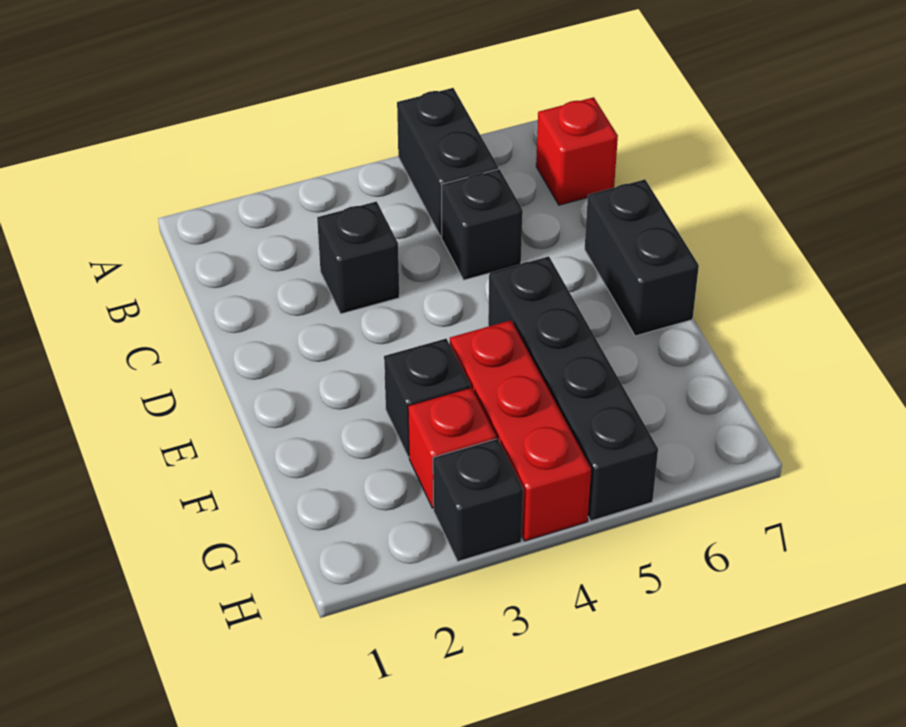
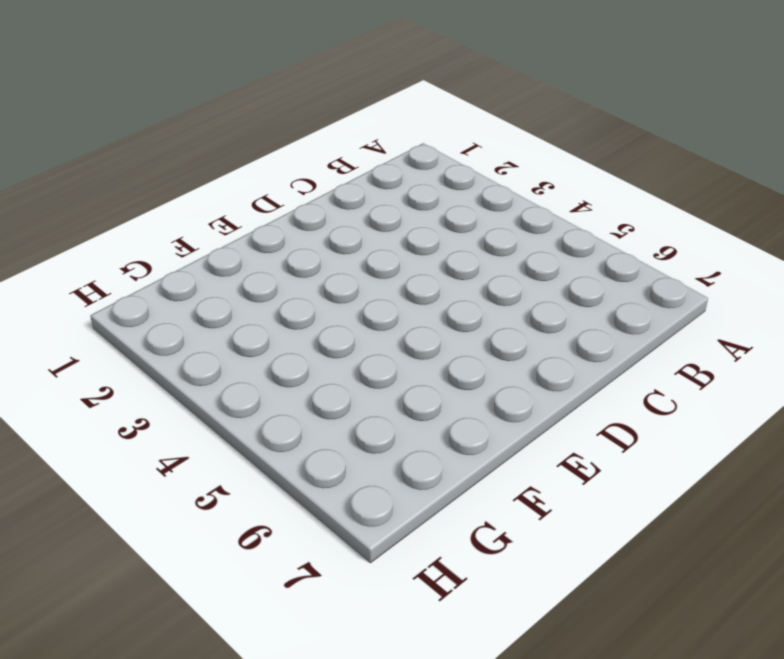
none -> black brick A5:B5 level 1
none -> red brick B7 level 1

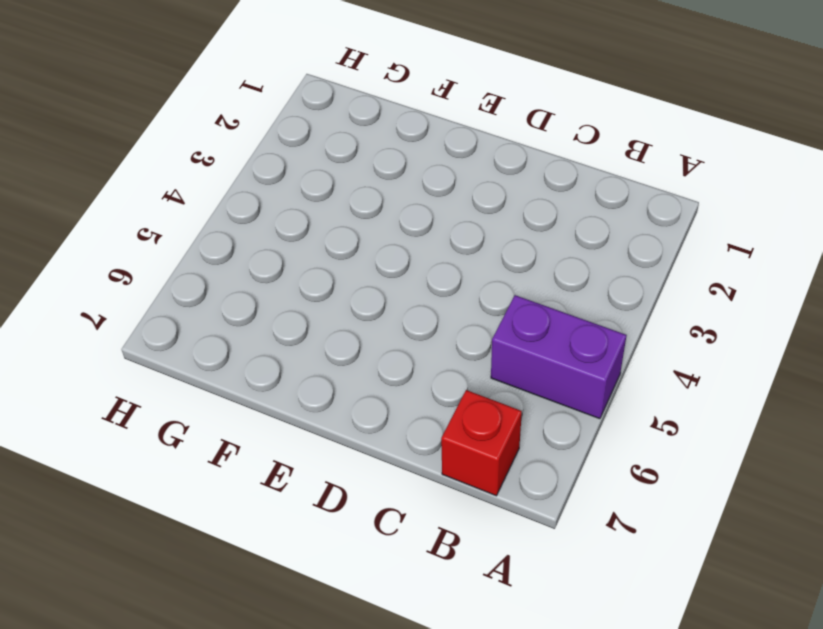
purple brick A5:B5 level 1 -> black brick A5:B5 level 1
none -> black brick C3 level 1
none -> black brick C5 level 1

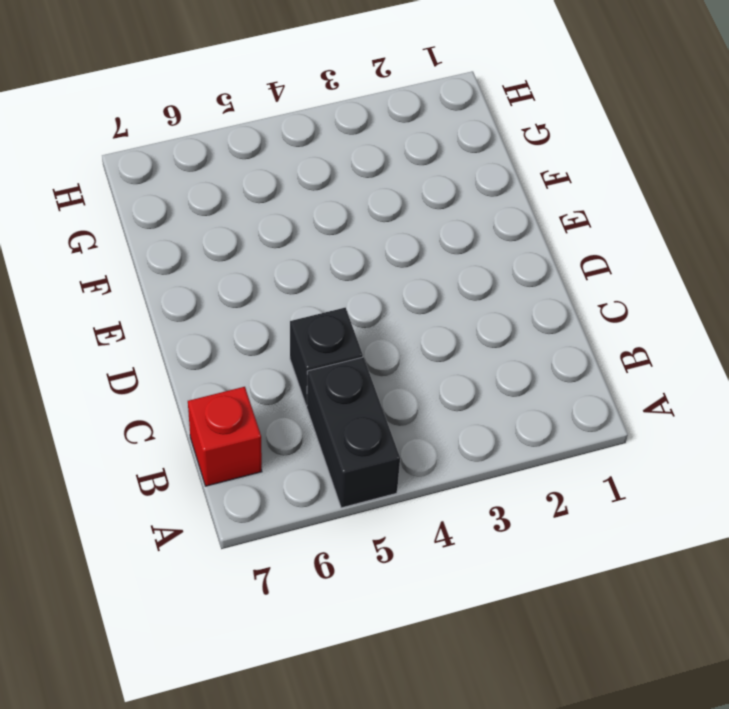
none -> black brick C3 level 1
none -> black brick D7:E7 level 1

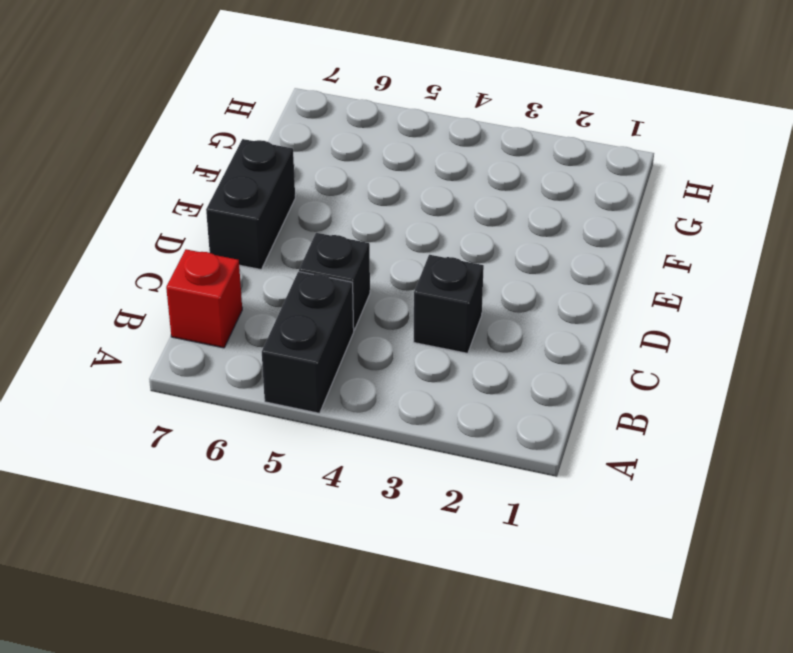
none -> black brick E5:H5 level 1
none -> black brick F3 level 1

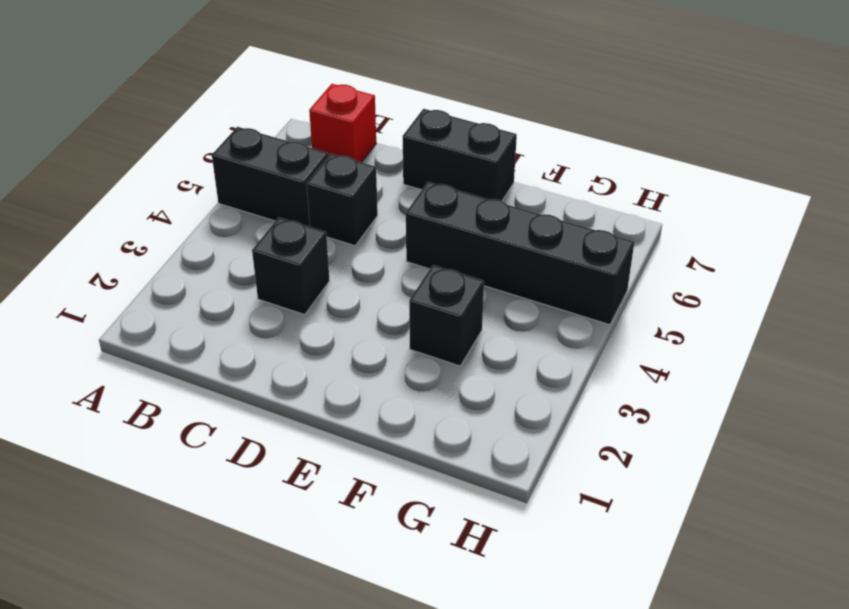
none -> red brick F4:H4 level 1
none -> red brick G3 level 1

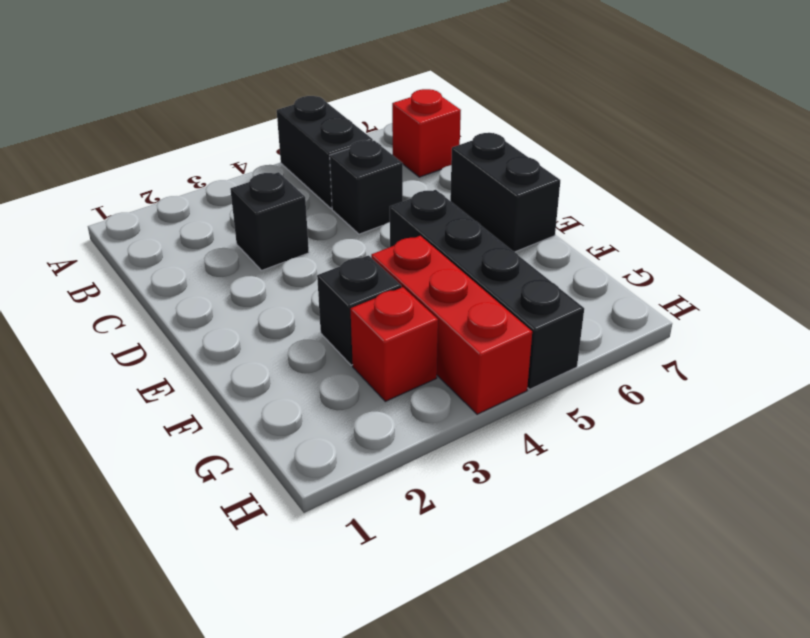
none -> black brick H3 level 1

